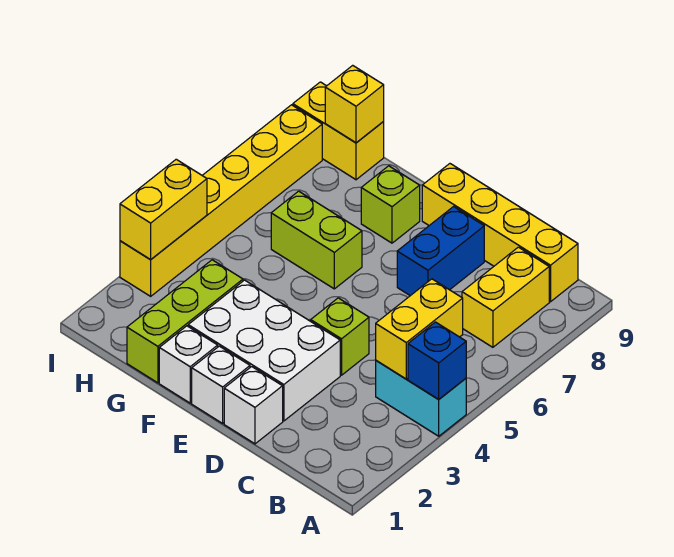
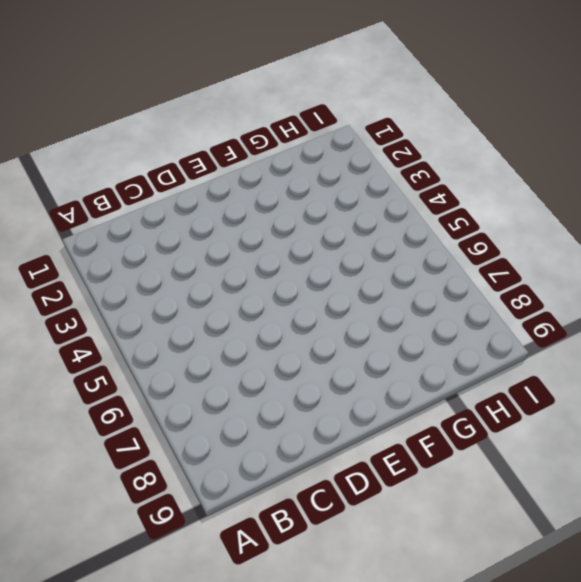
none -> cyan brick A4:B4 level 1
none -> yellow brick B7:B8 level 1
none -> yellow brick B9:E9 level 1

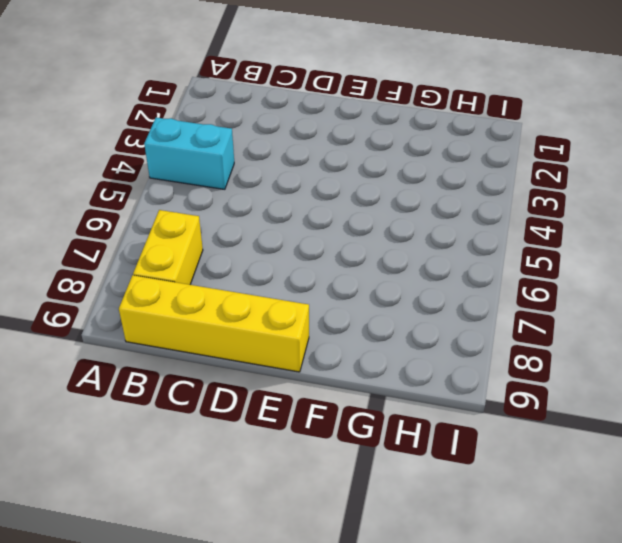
none -> white brick D1 level 1
none -> white brick D2:F3 level 1
none -> lime brick D4 level 1

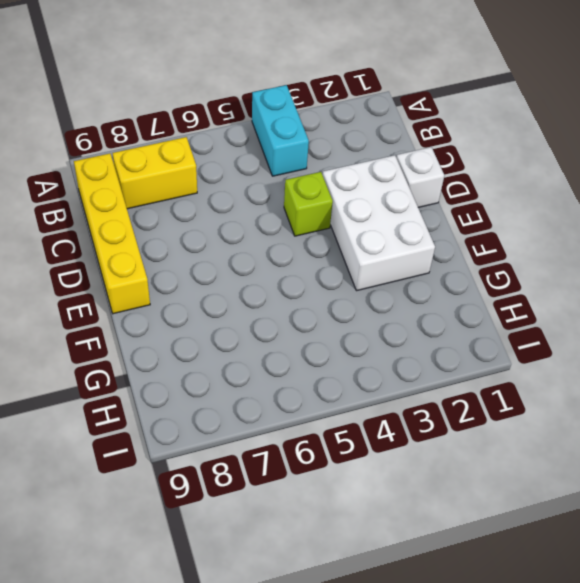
none -> blue brick D7:D8 level 1
none -> white brick E1 level 1
none -> white brick F1 level 1

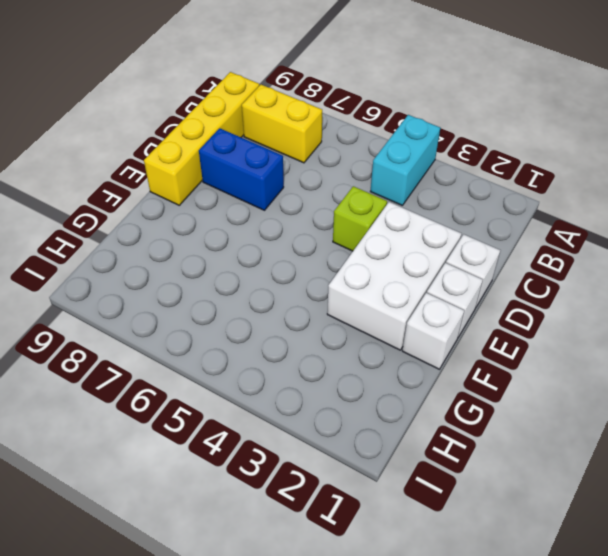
none -> lime brick F6:G6 level 1
none -> lime brick F8 level 1
none -> lime brick G1:G3 level 1

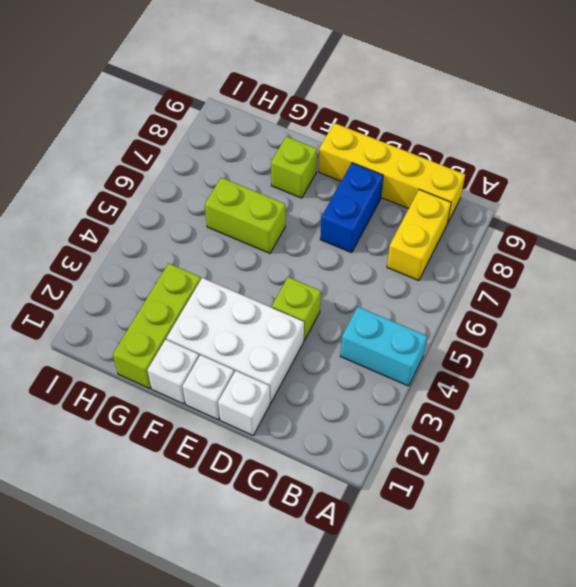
none -> yellow brick H9:I9 level 1
none -> yellow brick I3:I8 level 1
none -> blue brick A4 level 2

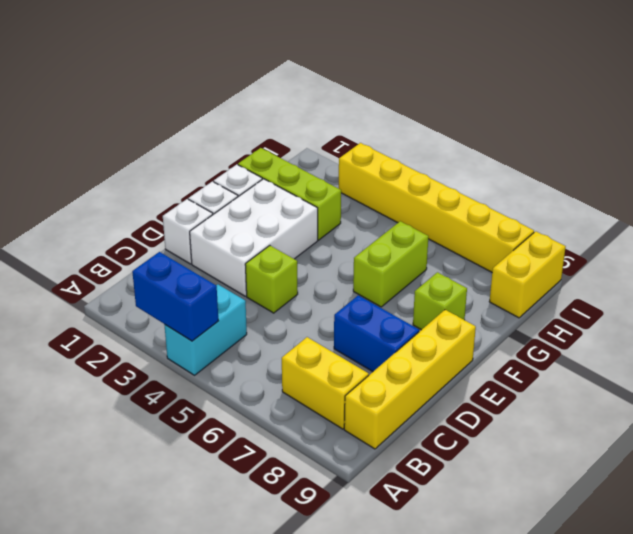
blue brick A3:A4 level 2 -> blue brick A4 level 2
none -> yellow brick B4:B5 level 2
none -> yellow brick H9 level 2
none -> yellow brick I3:I4 level 2

